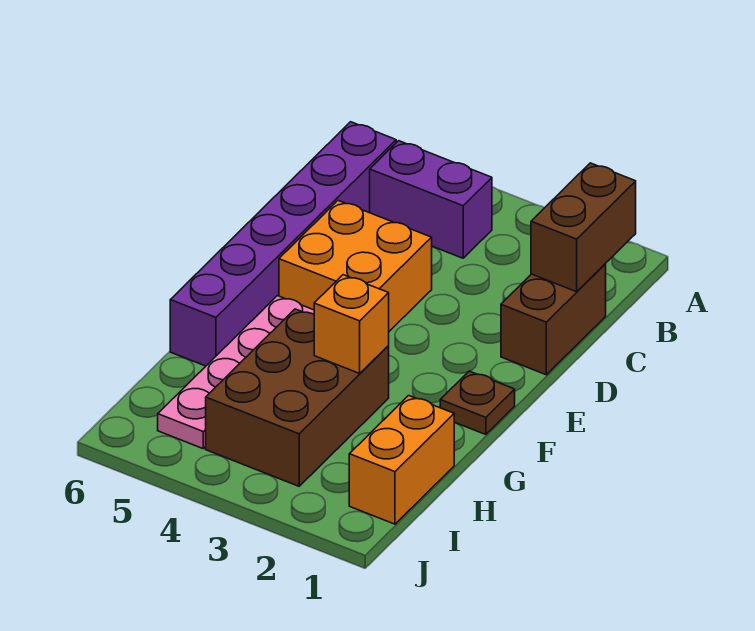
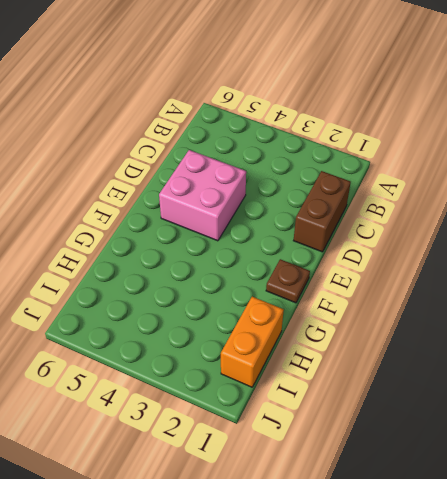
pink brick D4:E5 level 1 -> orange brick D4:E5 level 1
none -> purple brick B4:B5 level 1
none -> purple brick B6:G6 level 1

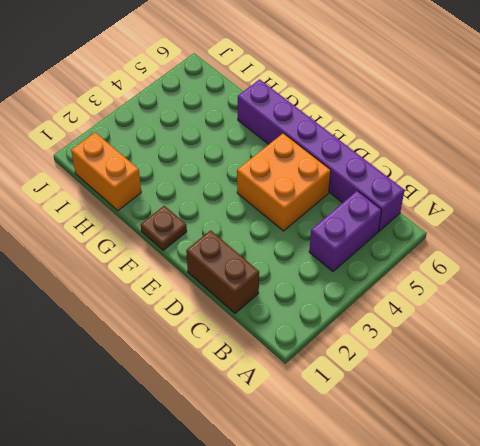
none -> pink plate F5:I5 level 1
none -> brown brick G3:I4 level 1

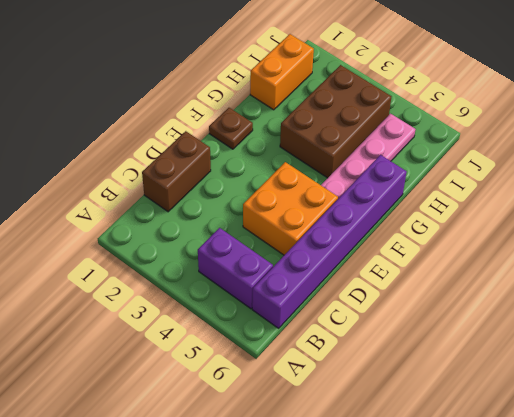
none -> brown brick B1:C1 level 2
none -> orange brick G3 level 2

